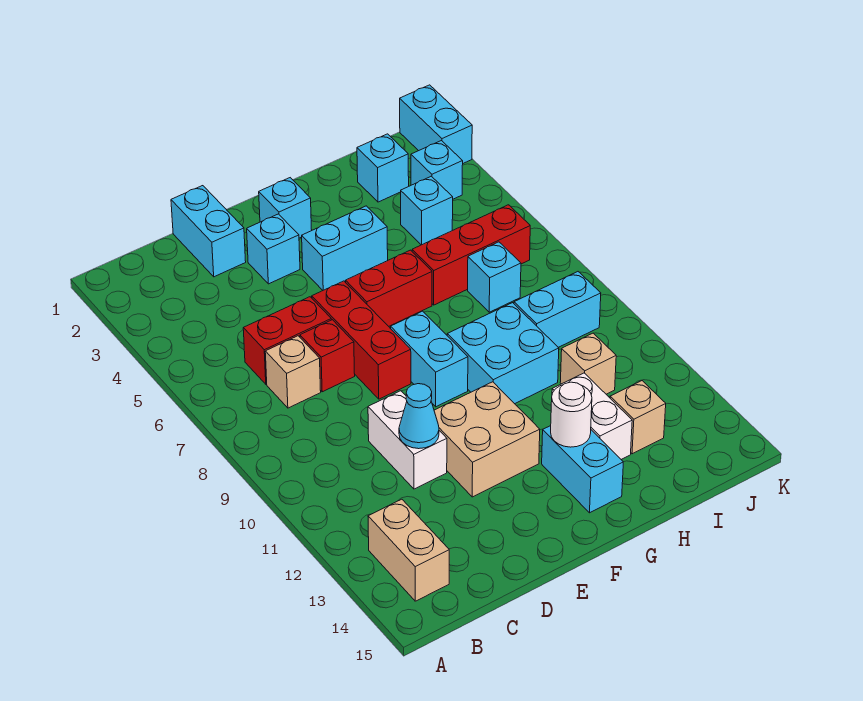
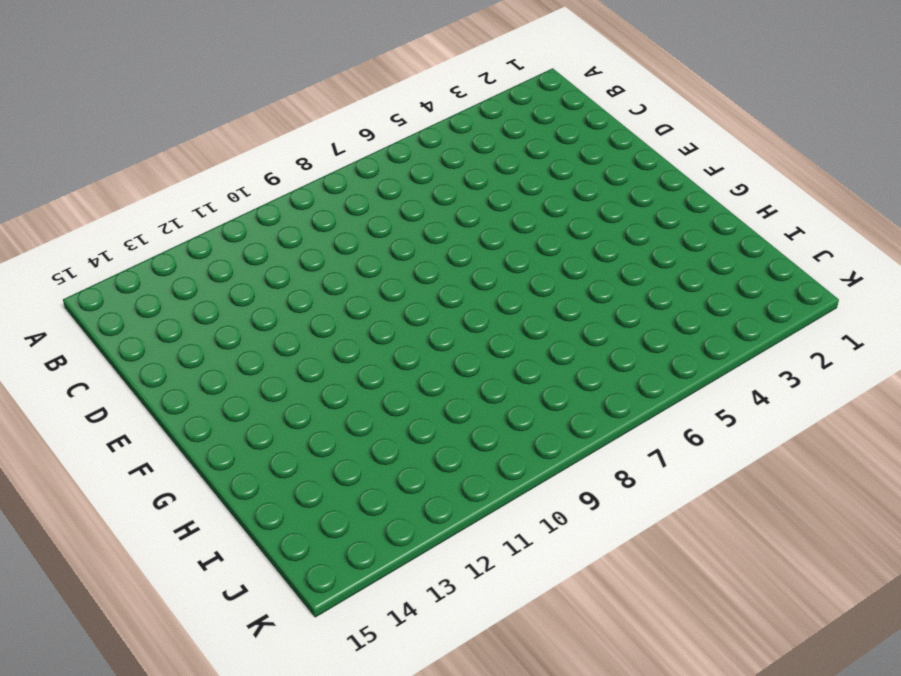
none -> tan brick B13:B14 level 1
none -> red brick C6:D6 level 1
none -> tan brick C7 level 1

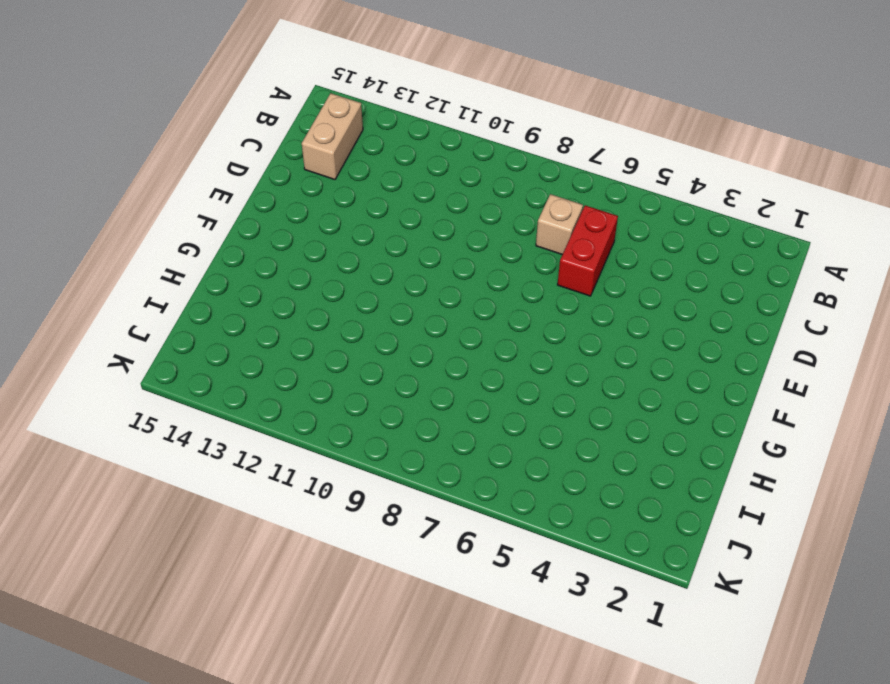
tan brick B14:C14 level 1 -> tan brick B13:B14 level 1
none -> cyan brick D1:D2 level 1
none -> red brick D7 level 1
none -> white brick D10:D11 level 1

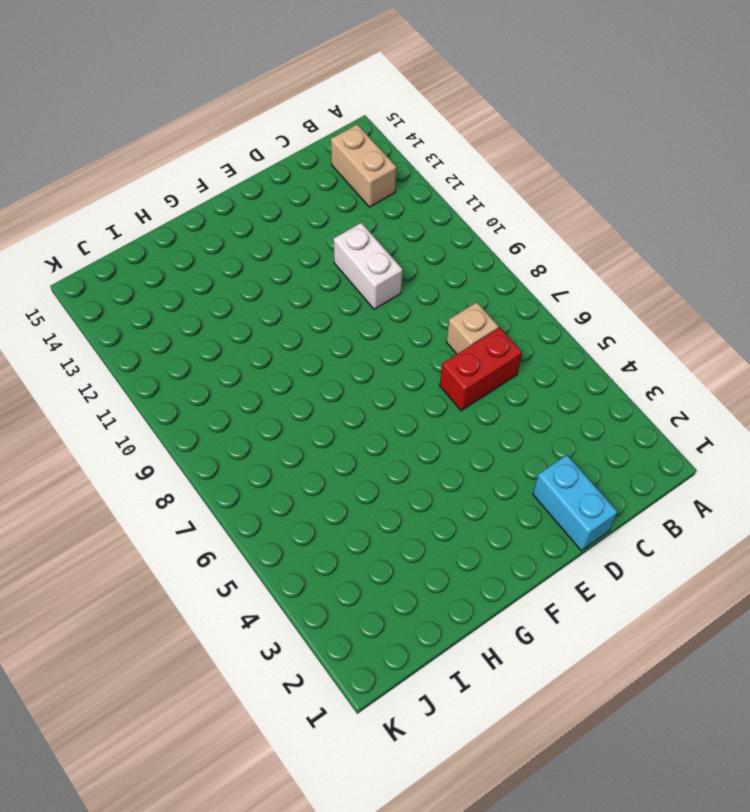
none -> red brick D7 level 1
none -> cyan brick E3 level 1
none -> red brick E6:E8 level 1

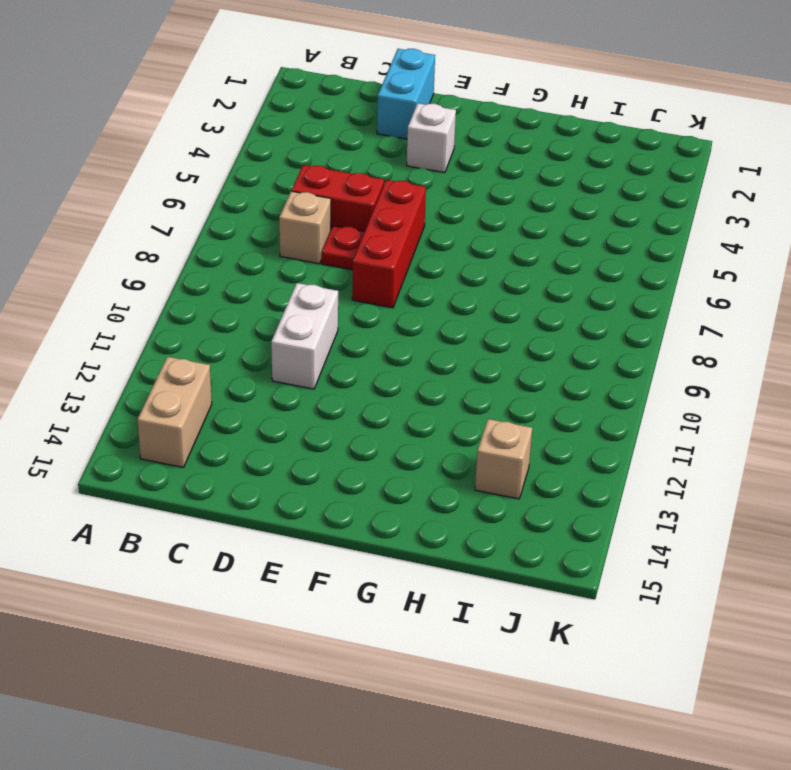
red plate D7 level 1 -> red brick D7 level 1
white brick E3 level 1 -> cyan brick E3 level 1
none -> tan brick E11:F12 level 1
none -> cyan brick F2 level 1
none -> cyan brick F4:G4 level 1

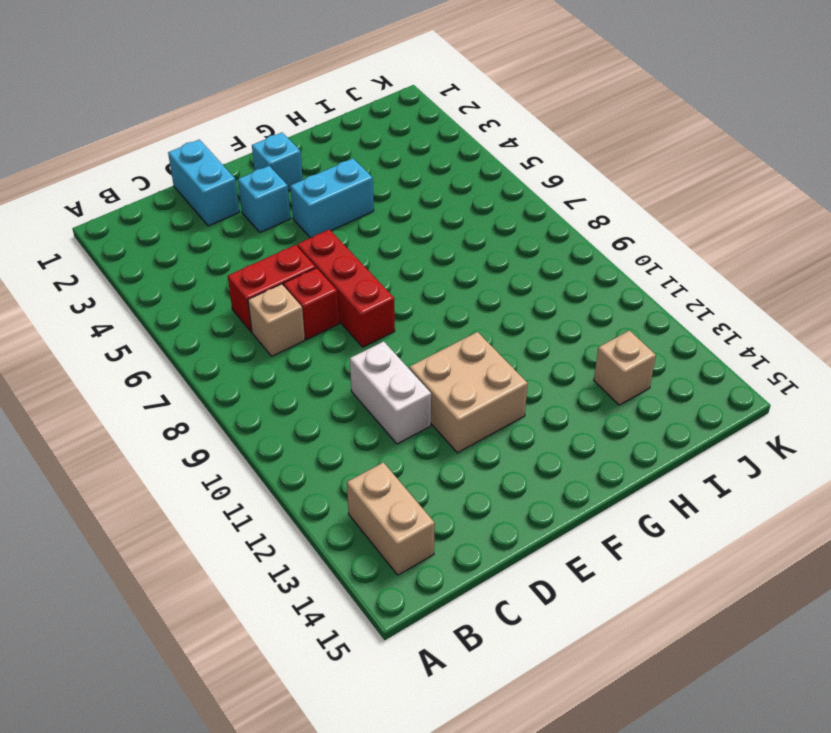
none -> red brick F6:G6 level 1
none -> cyan brick F8:F9 level 1
none -> cyan brick G9:H10 level 1

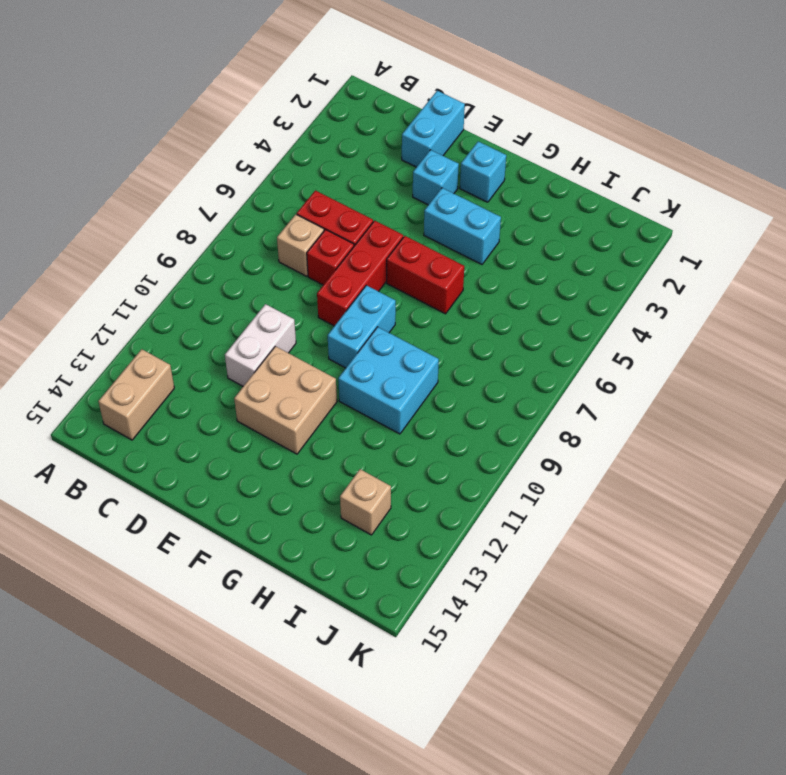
none -> cyan brick G13:G14 level 1
none -> red brick H6:J6 level 1
none -> white brick H12:H13 level 1

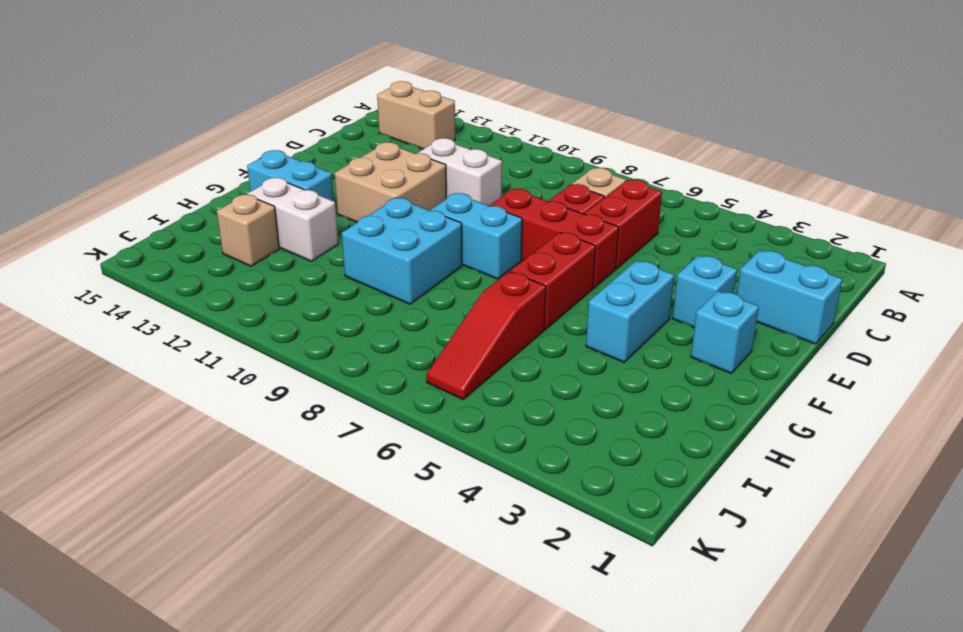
red slope H6:J6 level 1 top H -> red brick H6:J6 level 1
none -> cyan brick I2 level 1
none -> cyan brick I4 level 1
none -> cyan brick I7 level 1

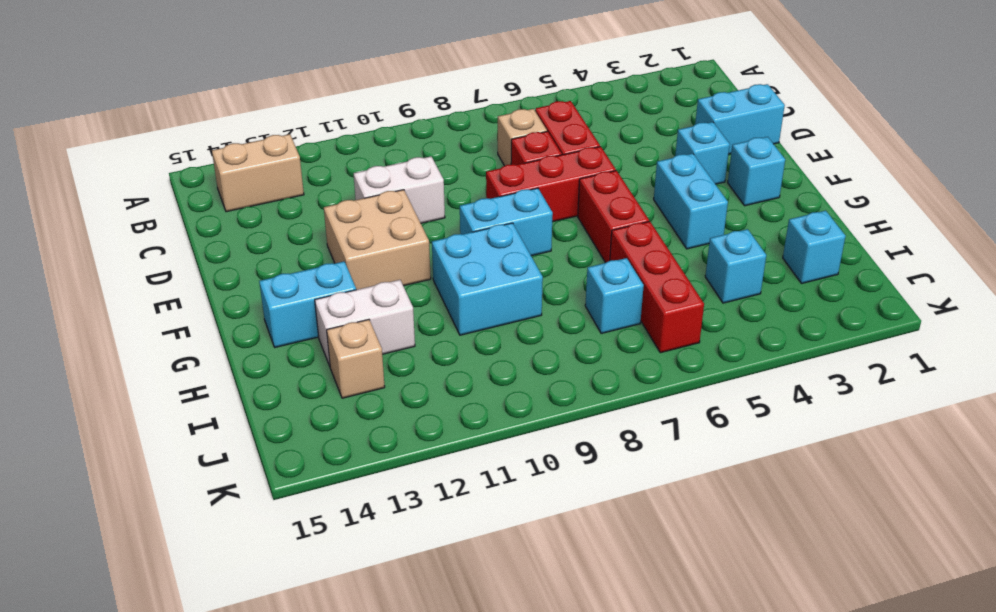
none -> cyan brick I9:J9 level 1
none -> tan brick I11 level 1
none -> cyan brick J3 level 1

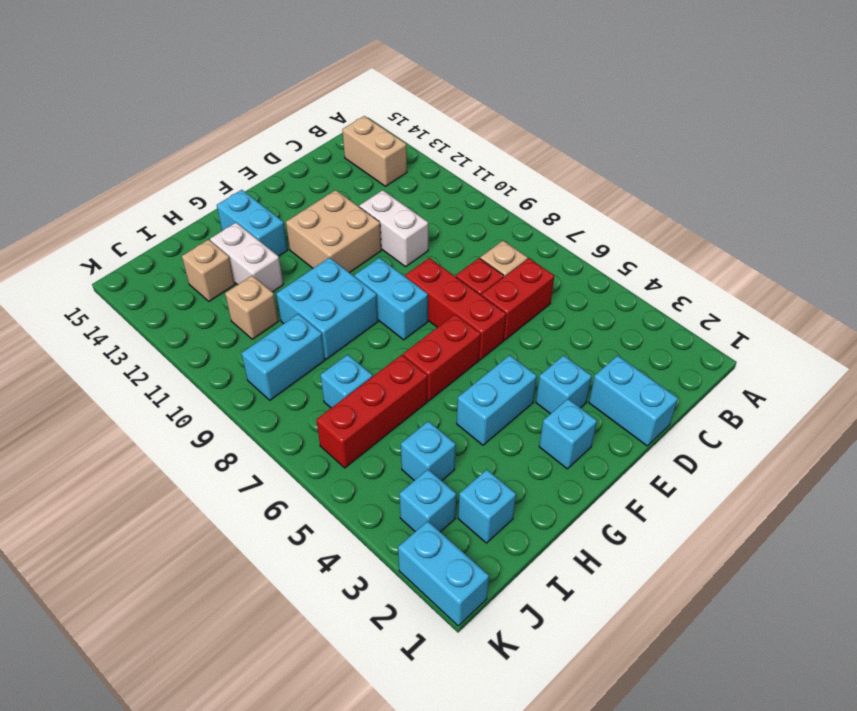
none -> cyan cone D11 level 2
none -> white round brick G13 level 2

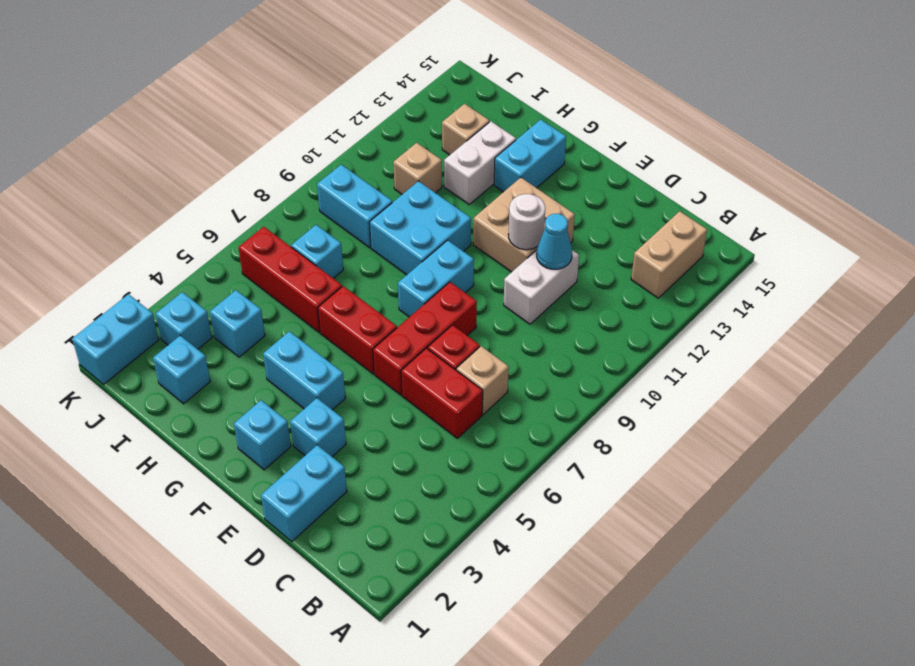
white round brick E11 level 2 -> white round brick G13 level 2

